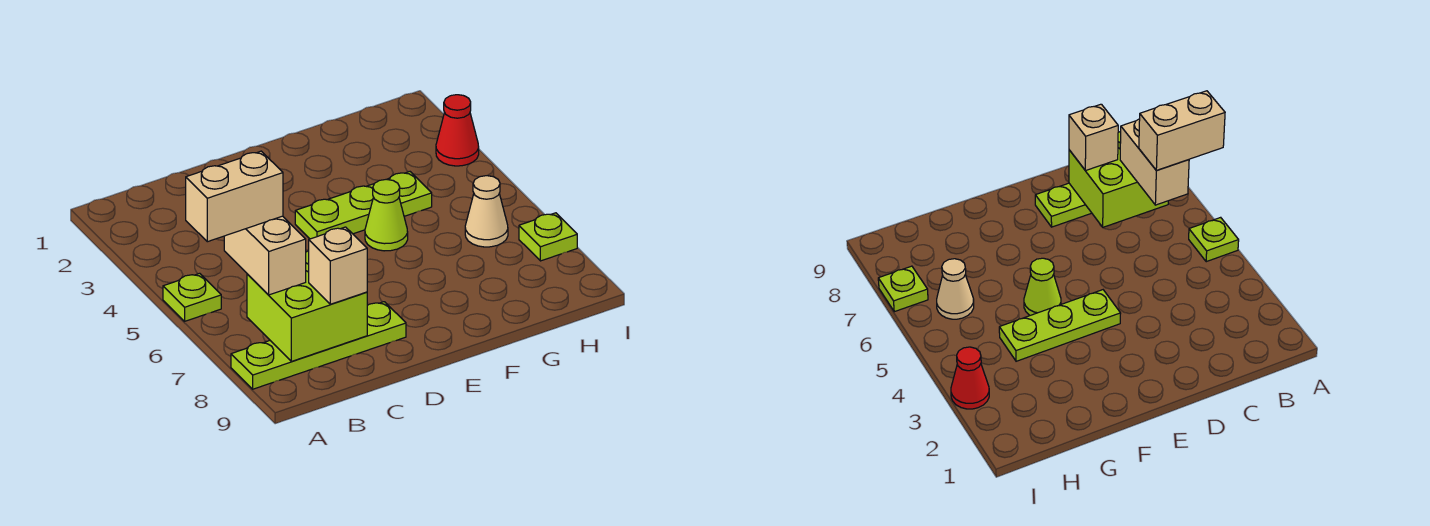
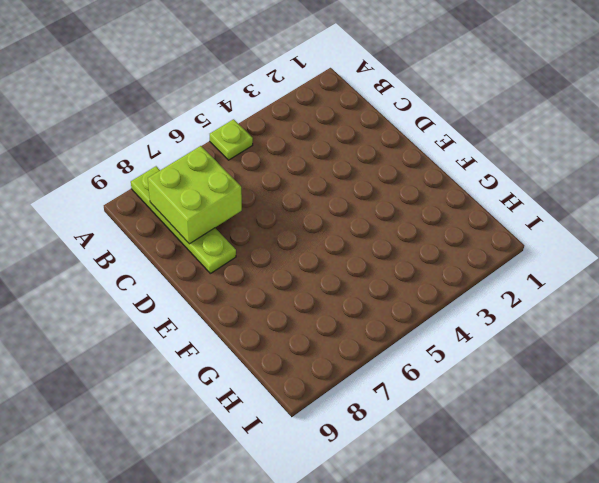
none -> lime plate E4:G4 level 1
none -> lime cone F5 level 1

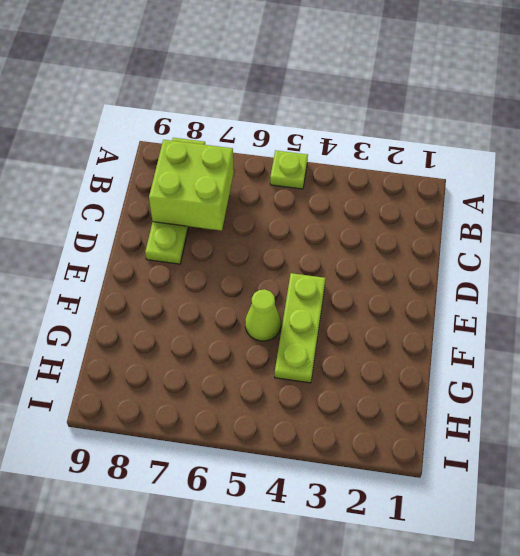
none -> tan cone H6 level 1
none -> red cone I3 level 1

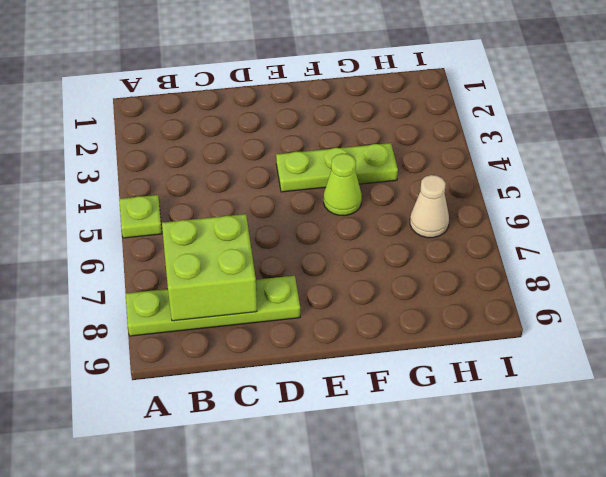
none -> red cone I3 level 1
none -> lime plate I7 level 1

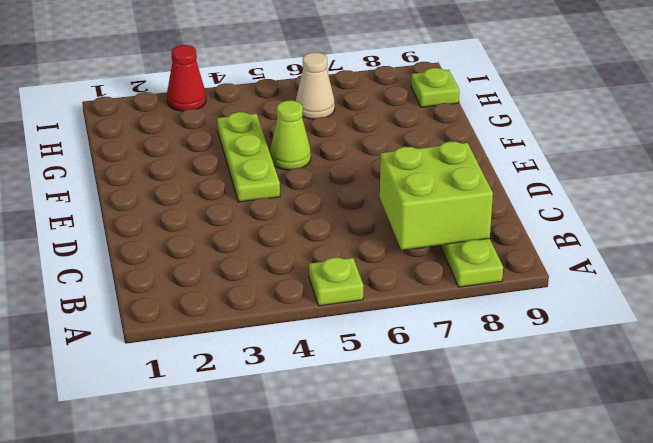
lime plate H9 level 1 -> lime plate I7 level 1
none -> tan brick B6:B7 level 3
none -> tan brick C8 level 3

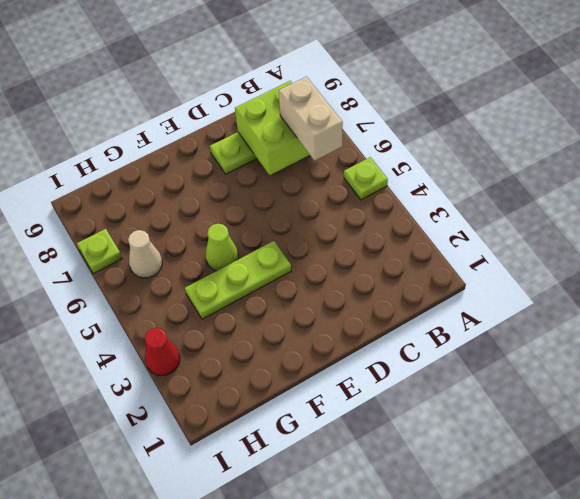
none -> tan brick C8 level 3
none -> tan brick A6:B6 level 4

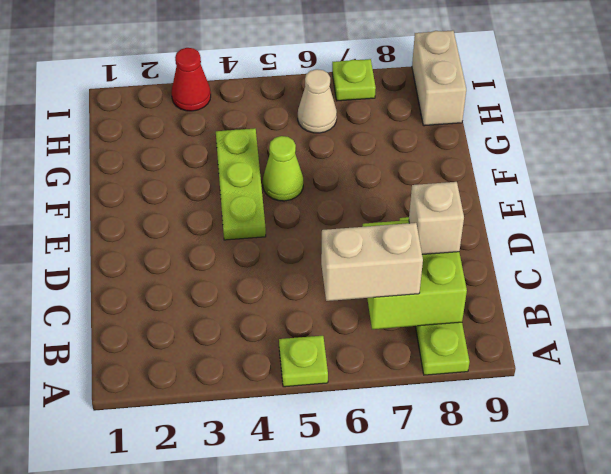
tan brick H9:I9 level 1 -> tan brick A6:B6 level 4

